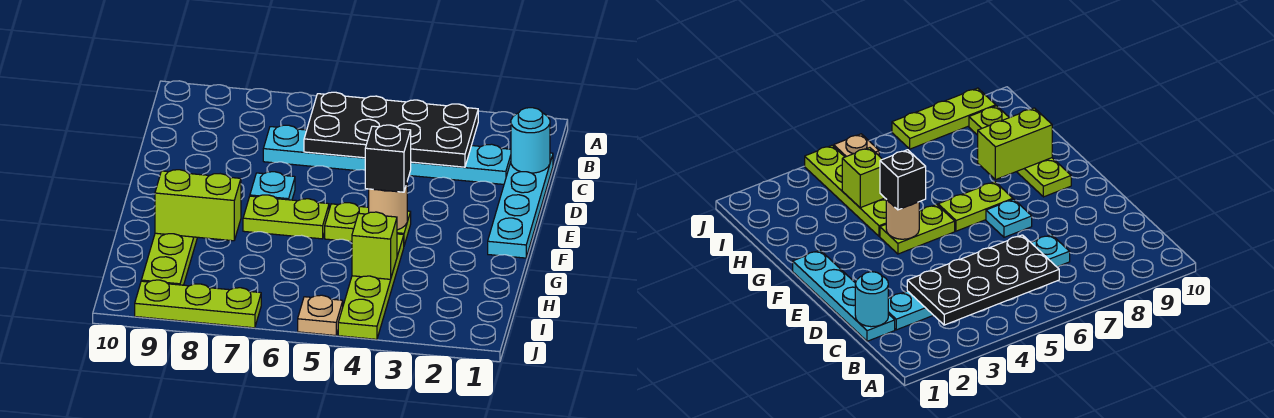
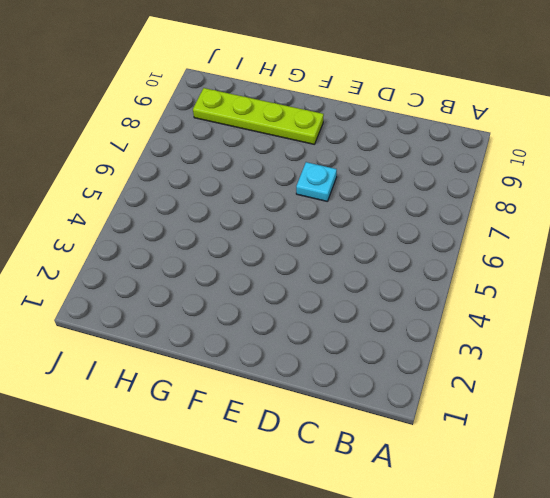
none -> cyan plate C1:F1 level 1
none -> cyan plate C2:C7 level 1
none -> lime plate F4:F5 level 1

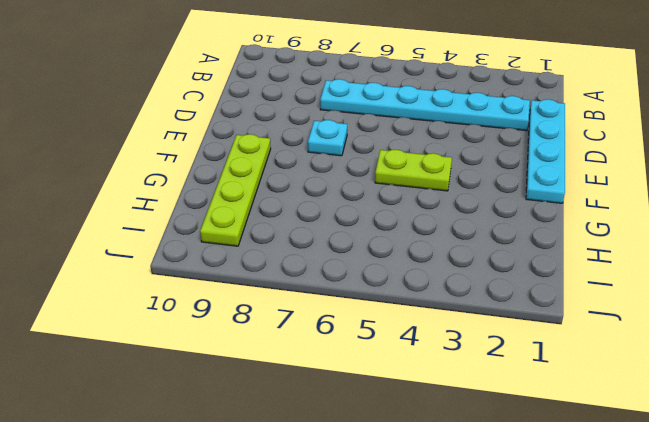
none -> lime plate F6:F7 level 1
none -> lime plate G4:J4 level 1
none -> tan plate J5 level 1

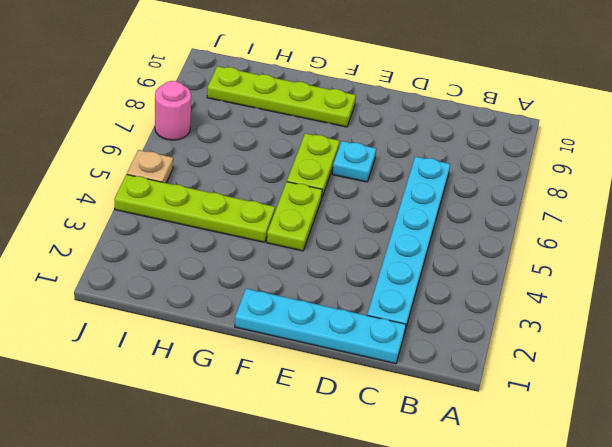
pink round brick J7 level 1 -> lime plate J7:J9 level 1
none -> black plate B3:C6 level 2
none -> cyan round brick C1 level 2
none -> tan round brick F4 level 2

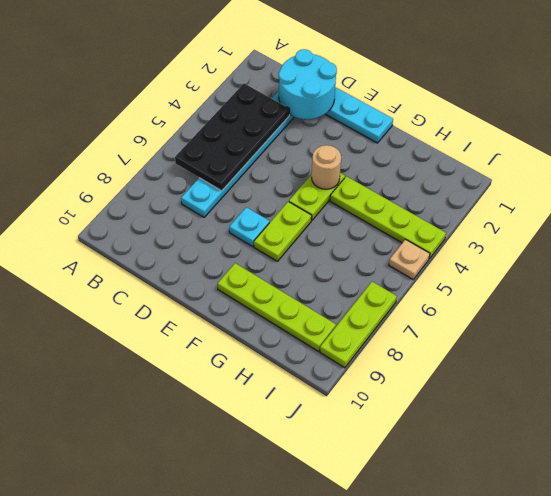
cyan round brick C1:D2 level 2 -> cyan round brick C1 level 2
none -> lime brick G8:G9 level 2
none -> lime brick H4 level 2
none -> black brick F4 level 3

